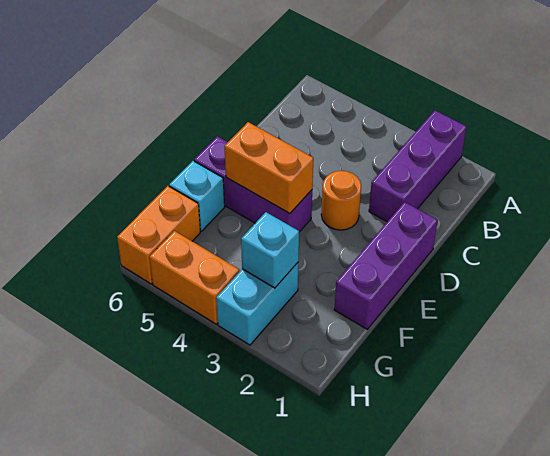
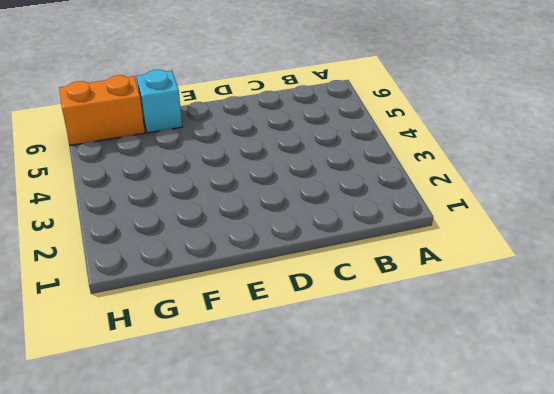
none -> purple brick A2:C2 level 1
none -> purple brick D1:F1 level 1

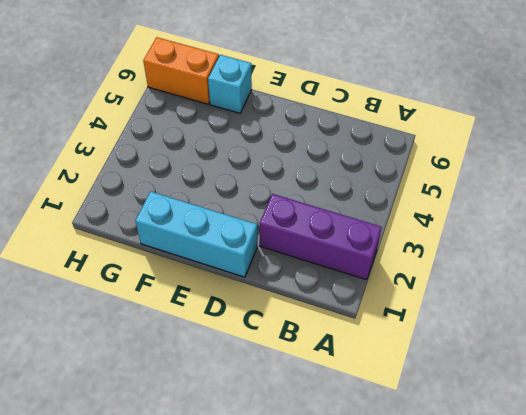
cyan brick D1:F1 level 1 -> purple brick D1:F1 level 1
none -> orange round brick D3 level 1
none -> purple brick E4:E6 level 1

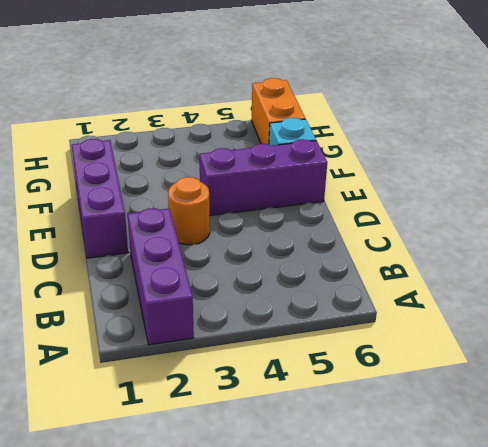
none -> cyan brick G3:H3 level 1
none -> orange brick H4:H5 level 1

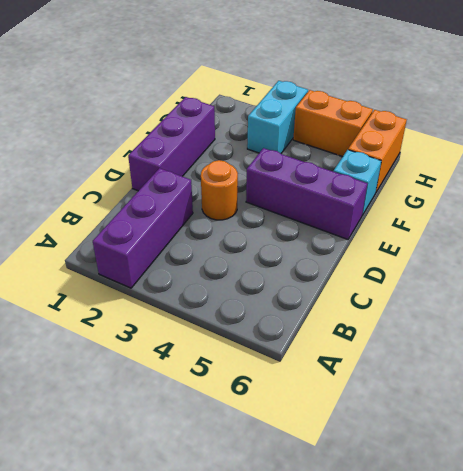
none -> orange brick E4:E5 level 2
none -> cyan brick G3 level 2

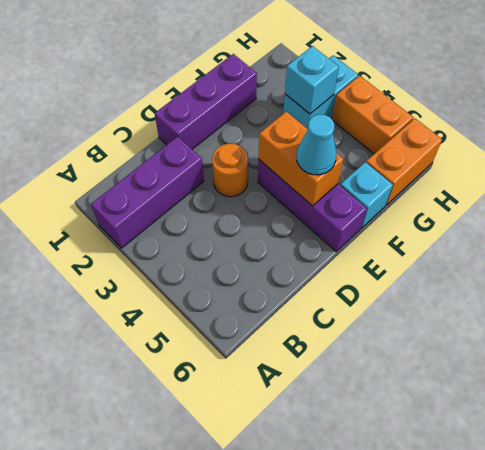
cyan cone E5 level 3 -> none

